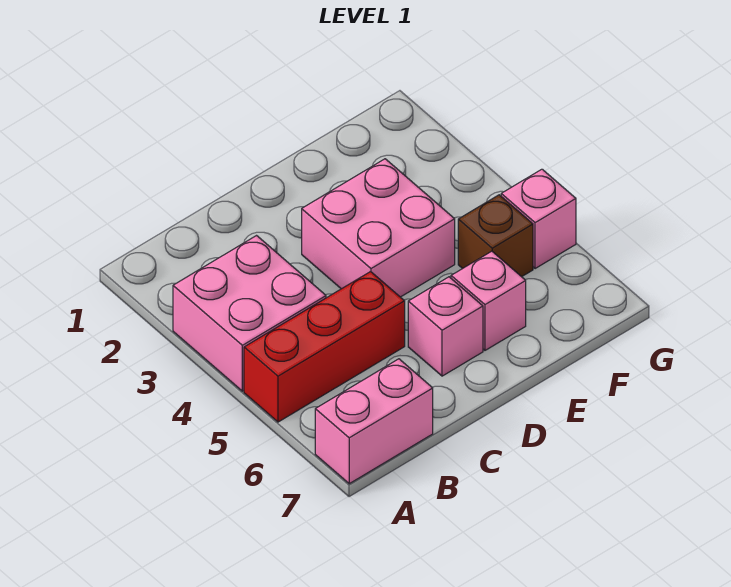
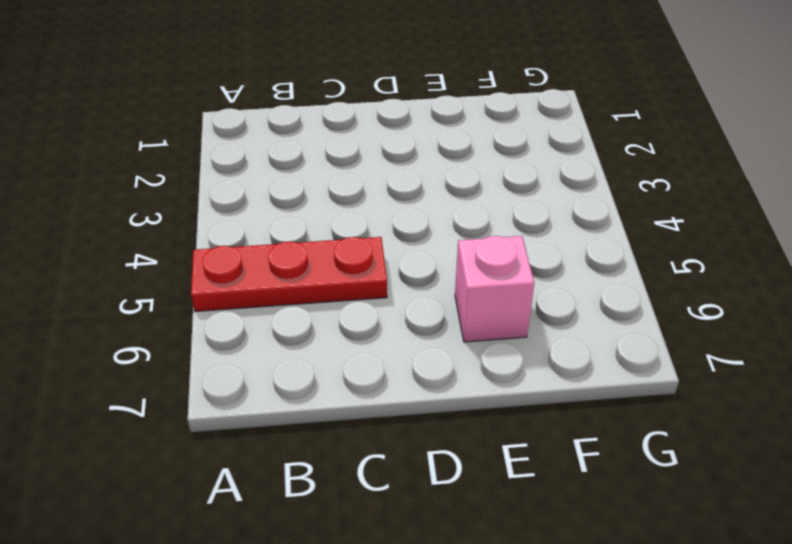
red plate A5:C5 level 1 -> red brick A5:C5 level 1
none -> pink brick A3:B4 level 1
none -> pink brick A7:B7 level 1

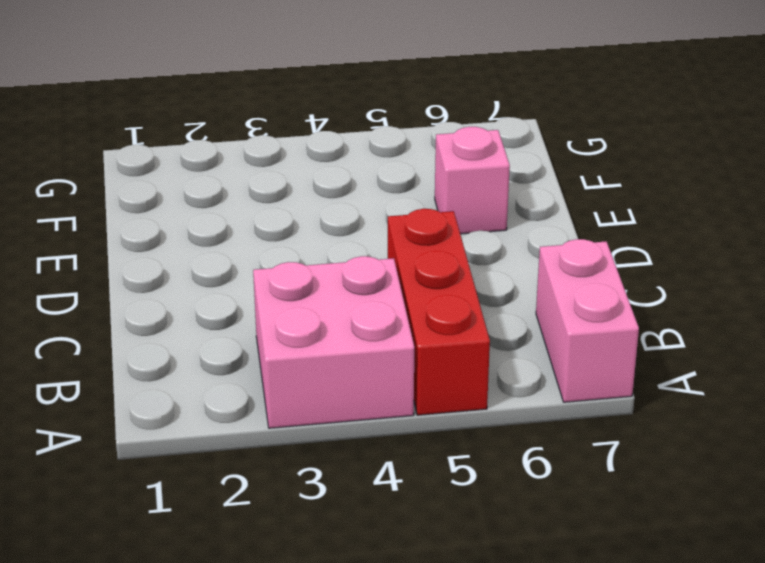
none -> pink brick D3:E4 level 1
none -> pink brick D6 level 1

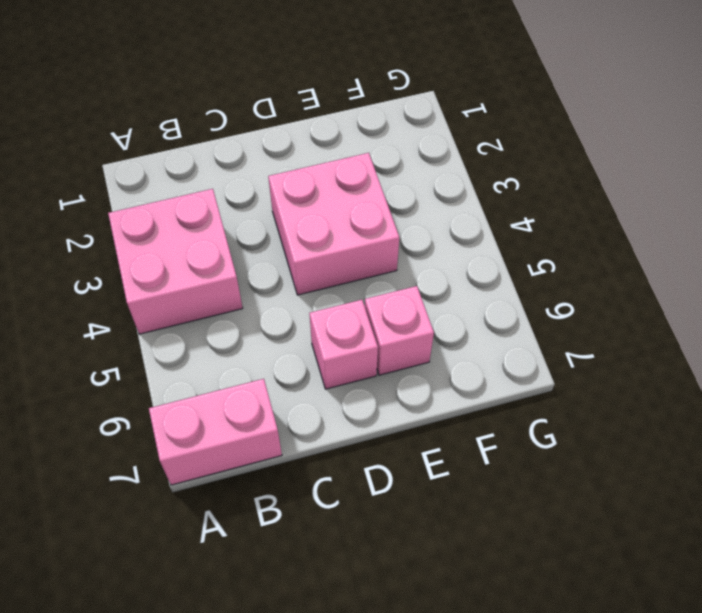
none -> red brick A5:C5 level 1
none -> brown brick F5 level 1

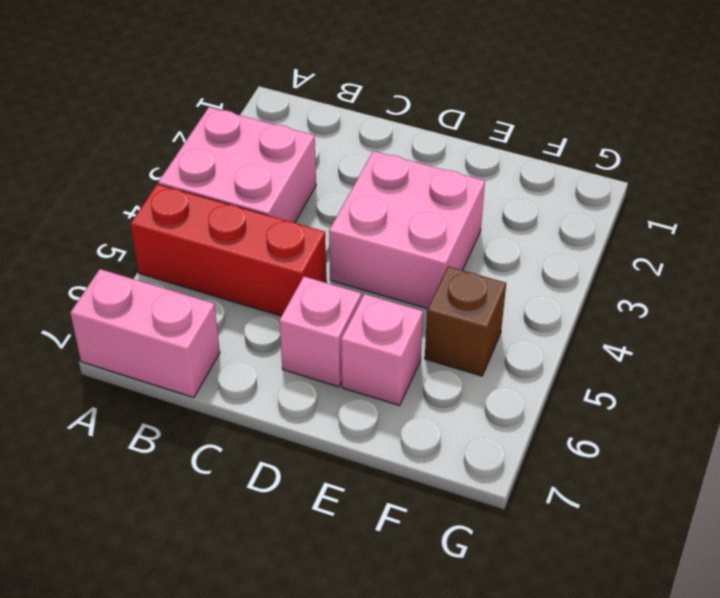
none -> pink brick G5 level 1

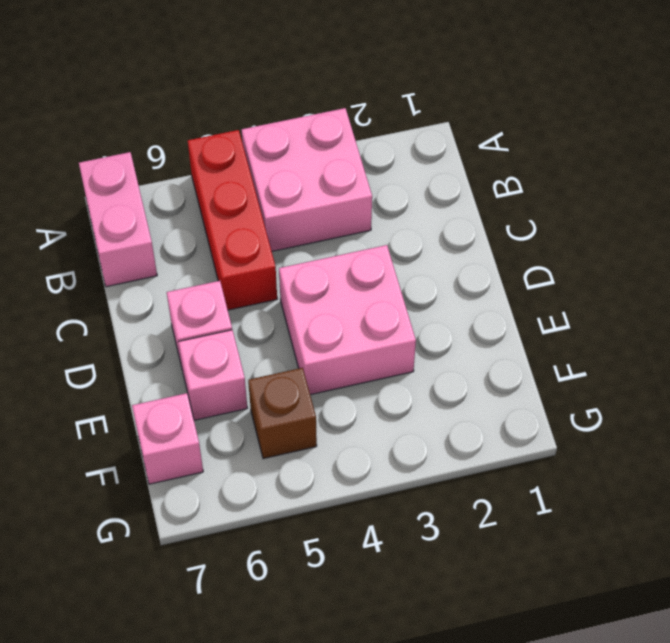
pink brick F7 level 1 -> pink brick G5 level 1

